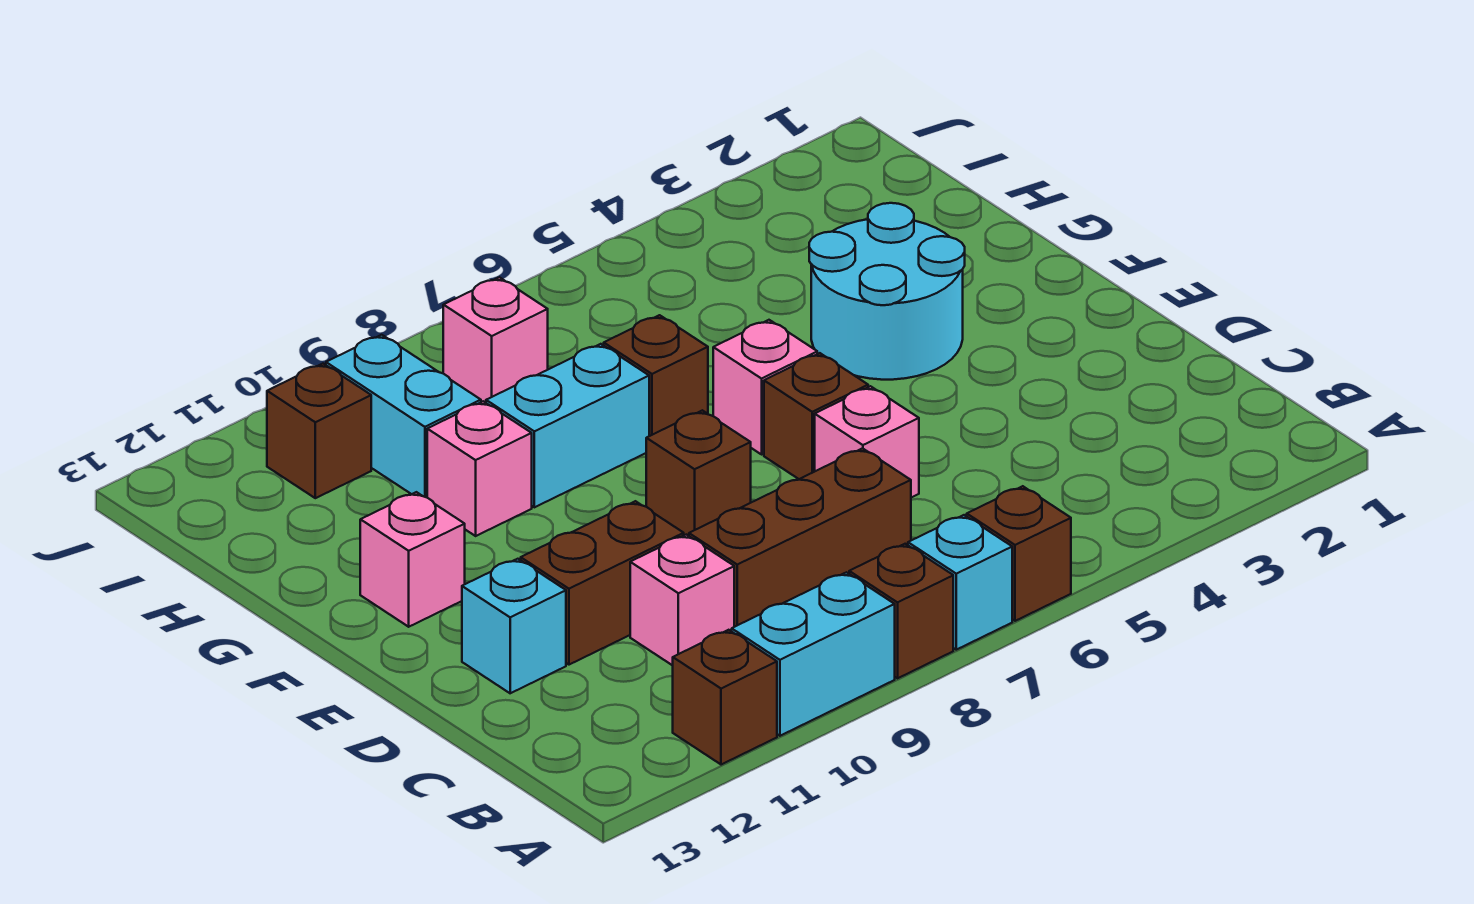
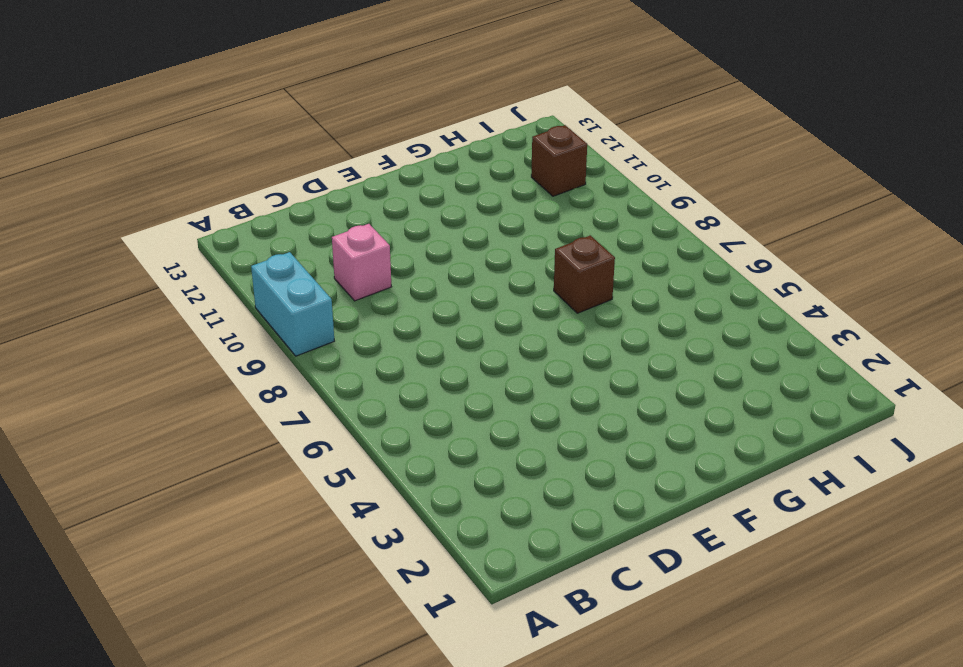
none -> brown brick A6 level 1
none -> cyan brick A7 level 1
none -> brown brick A8 level 1

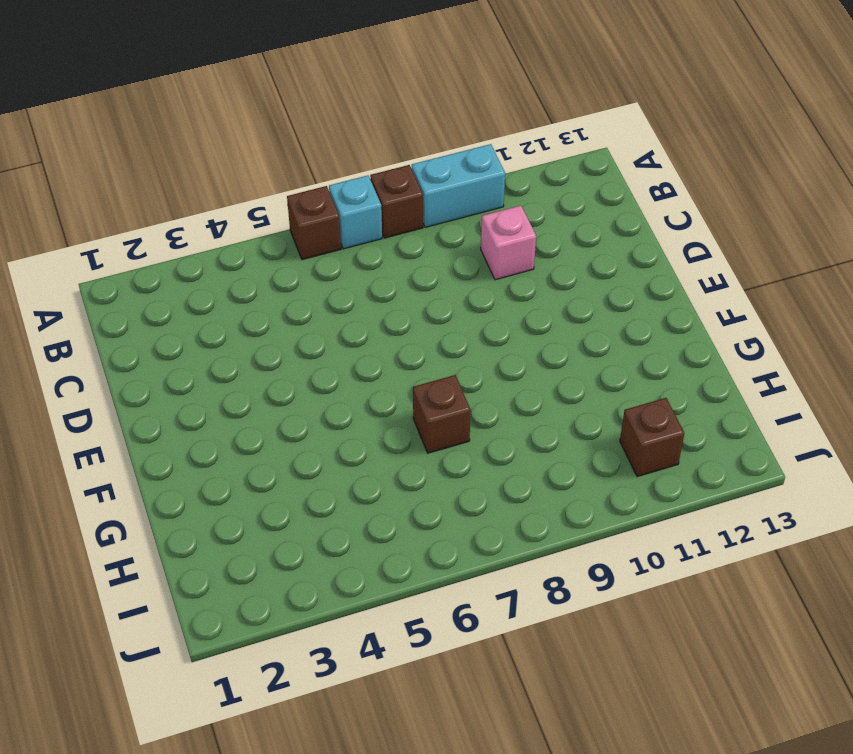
none -> brown brick A11 level 1
none -> brown brick C7:C9 level 1
none -> pink brick D6 level 1

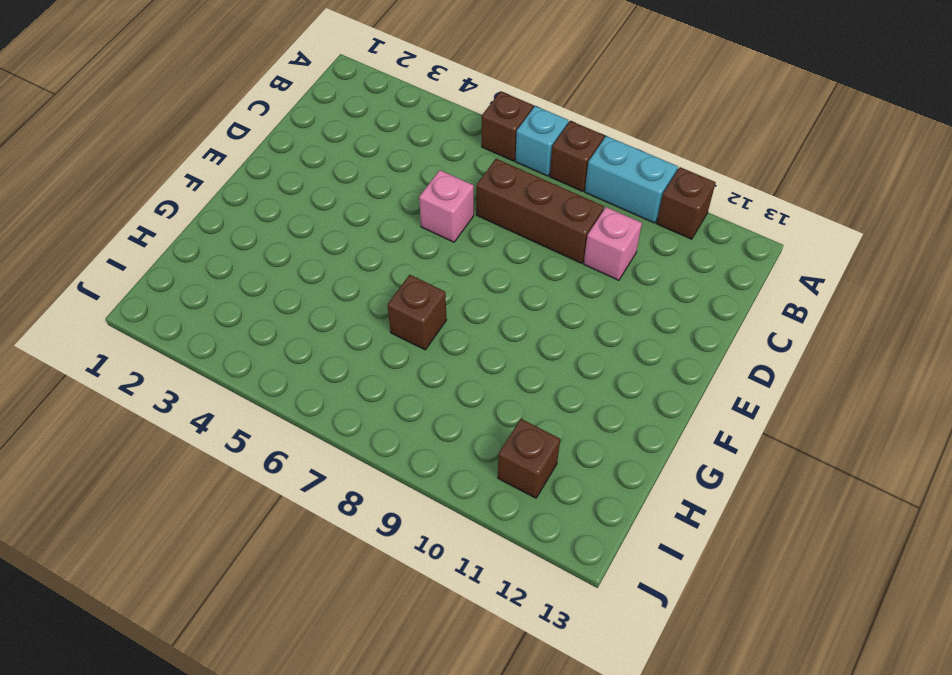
none -> brown brick D10:D11 level 1
none -> cyan brick D12 level 1
none -> brown brick E6 level 1

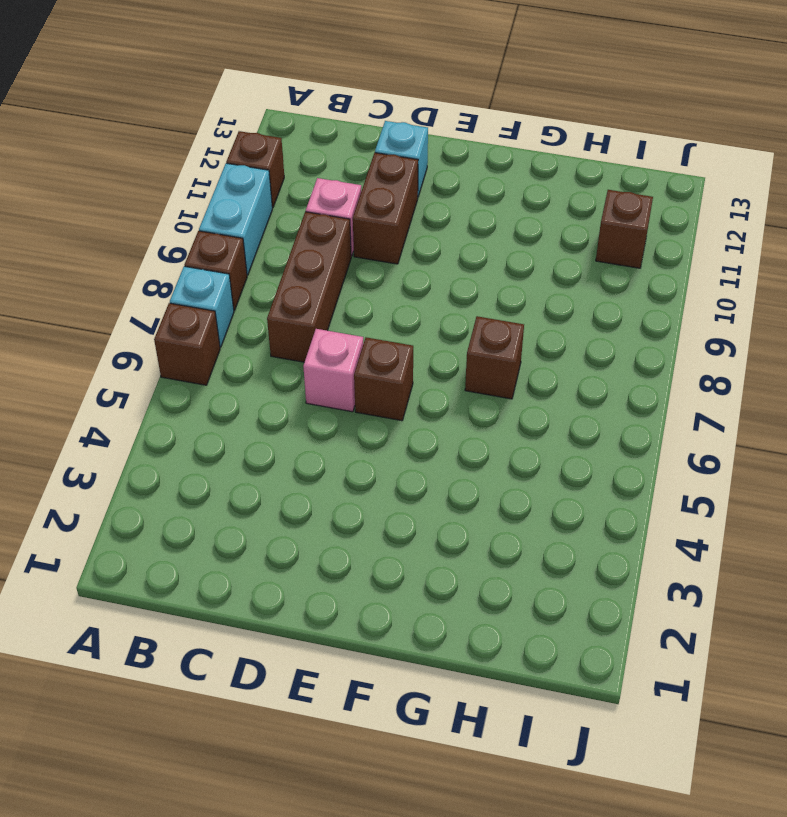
none -> brown brick E8 level 1
none -> cyan round brick F3:G4 level 1
none -> pink brick F6 level 1

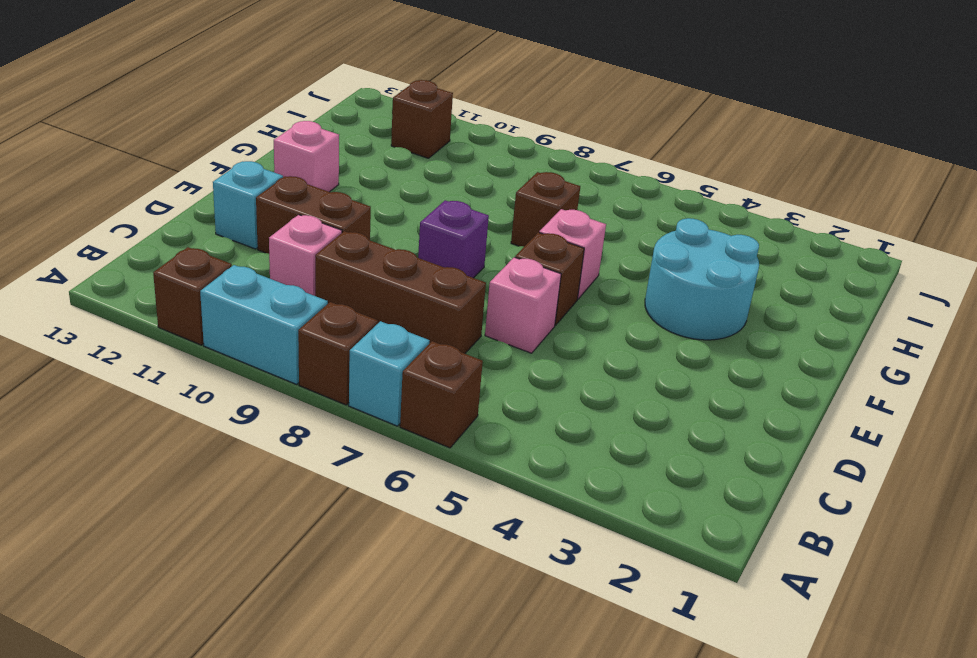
purple brick E8 level 1 -> brown brick E8 level 1
none -> cyan brick G8:G9 level 1
none -> pink brick G10 level 1
none -> cyan brick H10:I10 level 1

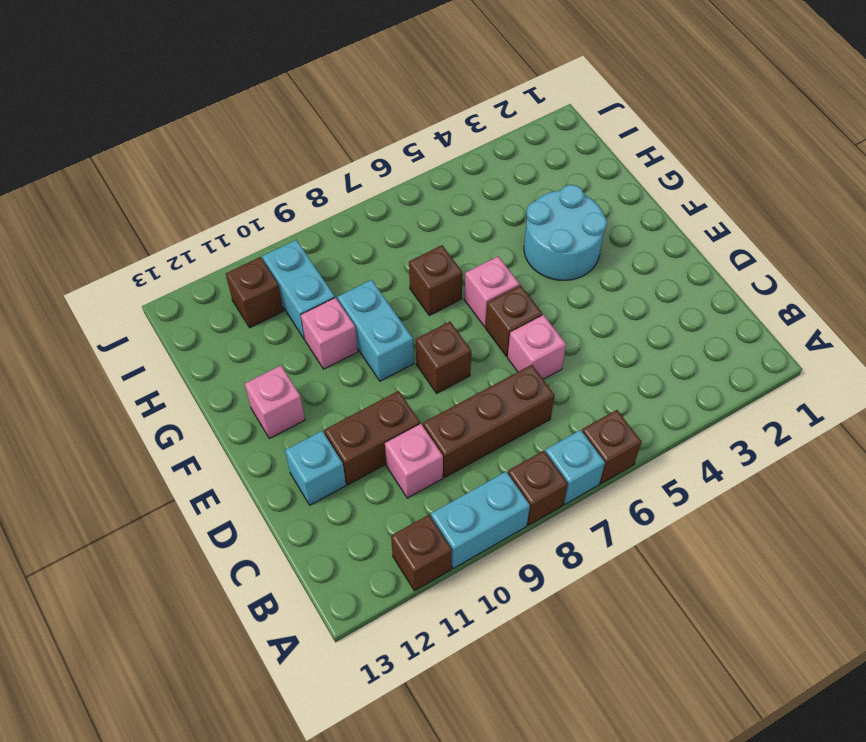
cyan brick F9:G9 level 1 -> cyan brick G8:G9 level 1
none -> pink brick I8 level 1

